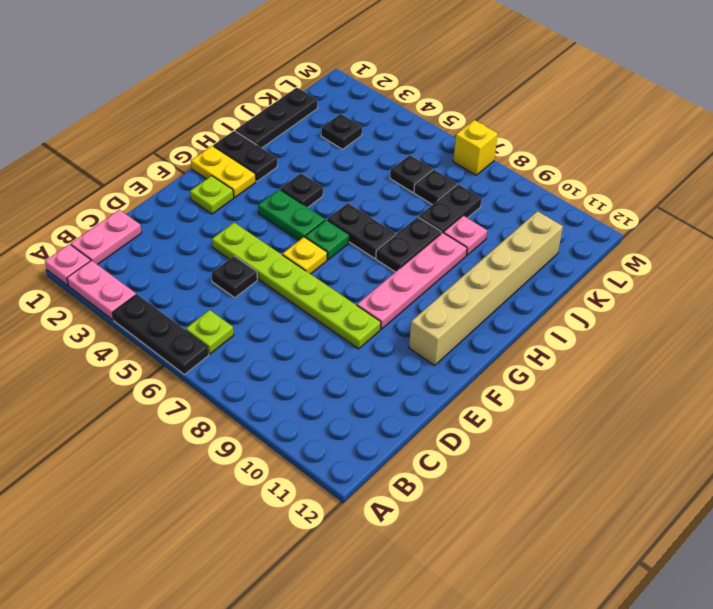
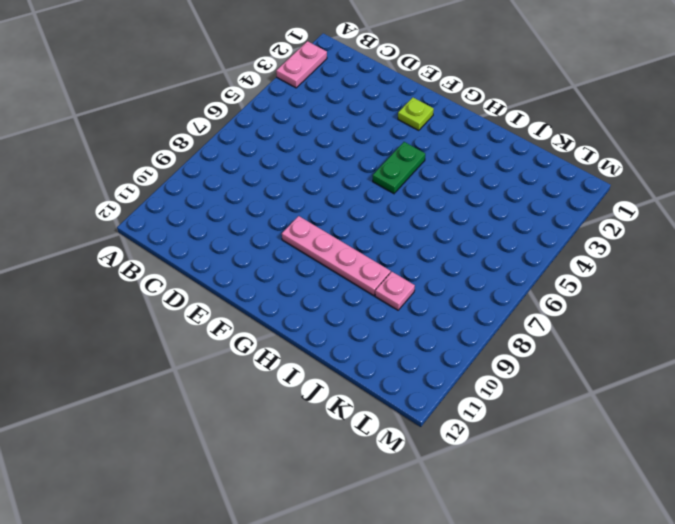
none -> pink plate A1 level 1
none -> black plate A4:A6 level 1
none -> pink plate B1:C1 level 1

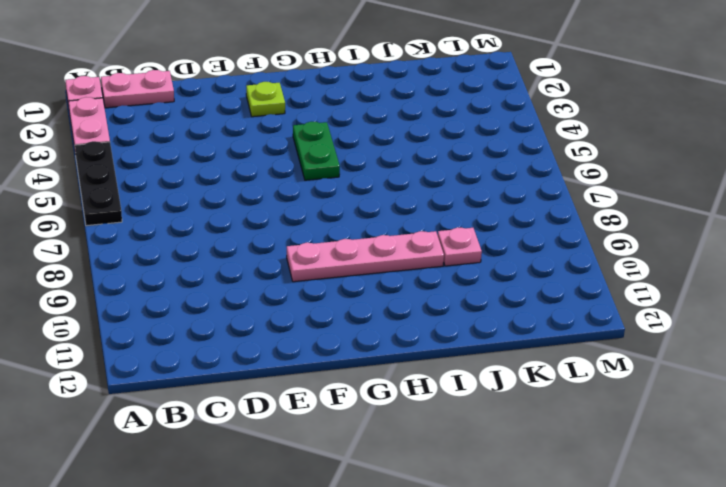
none -> lime plate B6 level 1
none -> black plate D5 level 1
none -> lime plate E4:E9 level 1

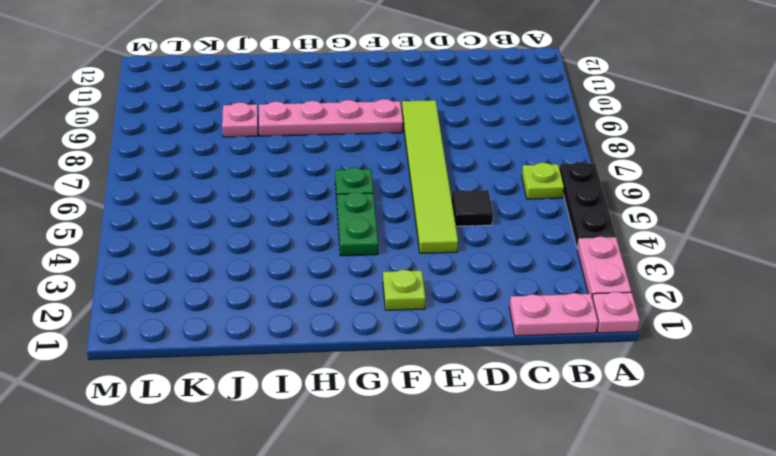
black tile D5 level 1 -> black plate D5 level 1
lime tile E4:E9 level 1 -> lime plate E4:E9 level 1
none -> yellow plate F6 level 1
none -> tan brick F11:K11 level 1
none -> yellow plate G1:G2 level 1

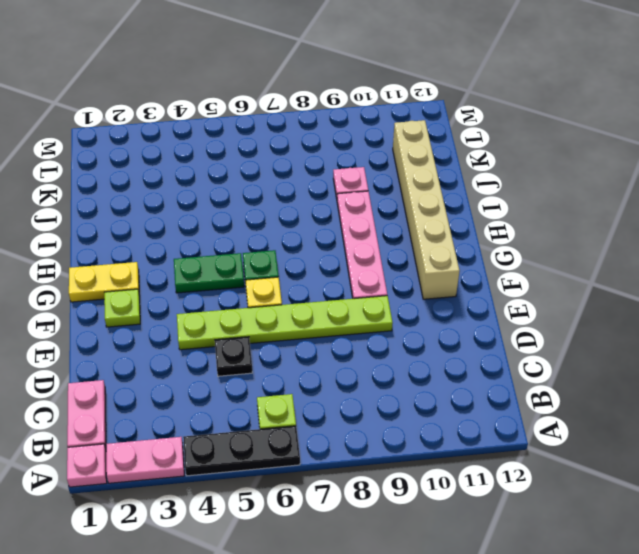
none -> black plate H1:H2 level 1
none -> black plate H4 level 1
none -> black plate H6:H7 level 1

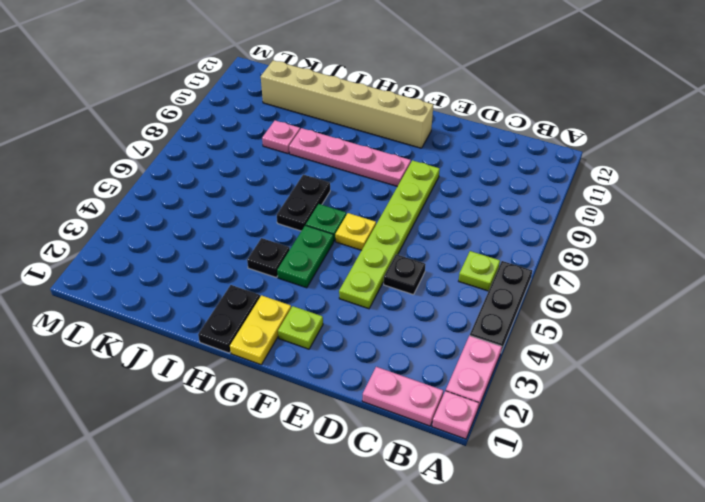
none -> black plate H8:I8 level 1
none -> black plate I1:K1 level 1
none -> black plate J8:K8 level 1

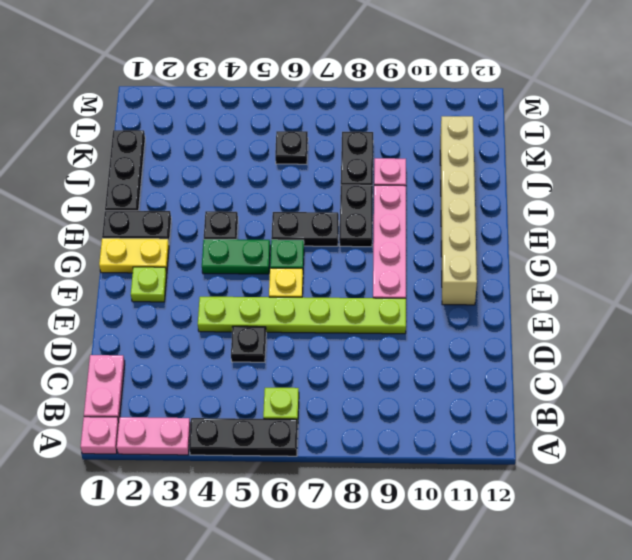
none -> black plate K3 level 1
none -> black plate K7 level 1
none -> yellow brick M7 level 1

